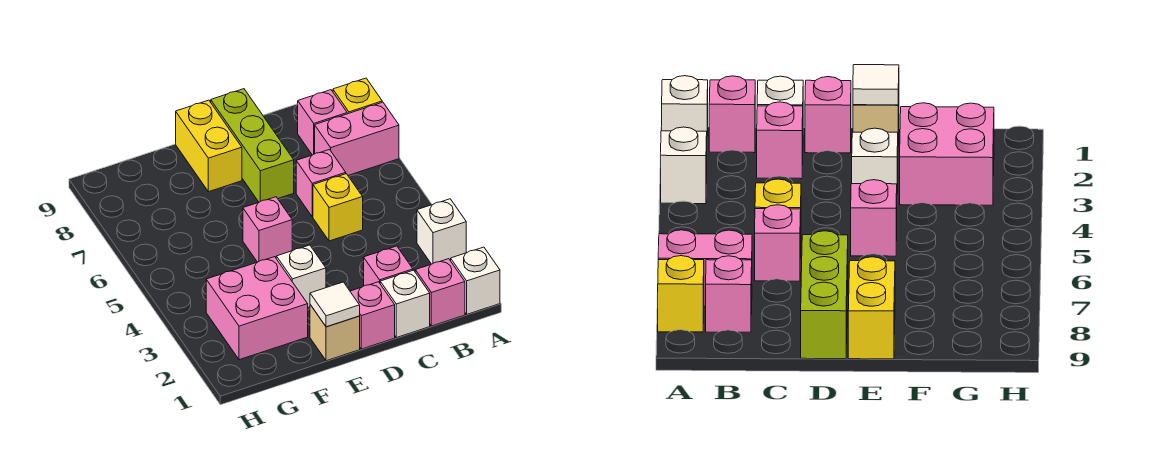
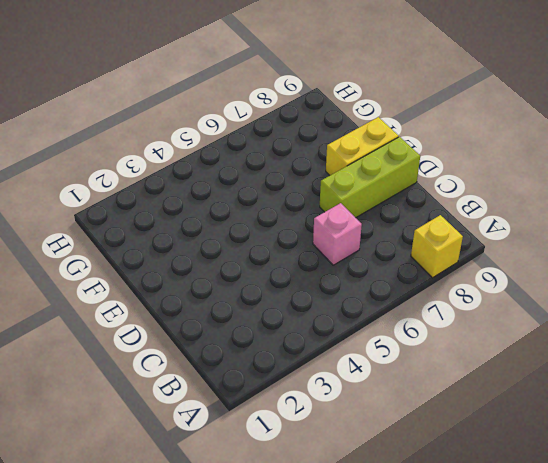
none -> white brick A1 level 1
none -> white brick A3 level 1
none -> pink brick A7:B7 level 1

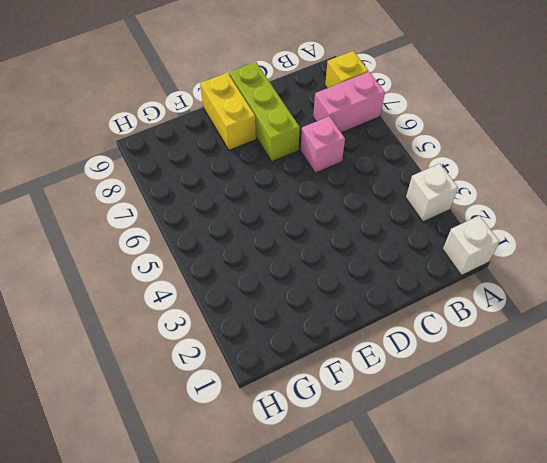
none -> pink brick B1 level 1
none -> pink brick B8 level 1
none -> white brick C1 level 1

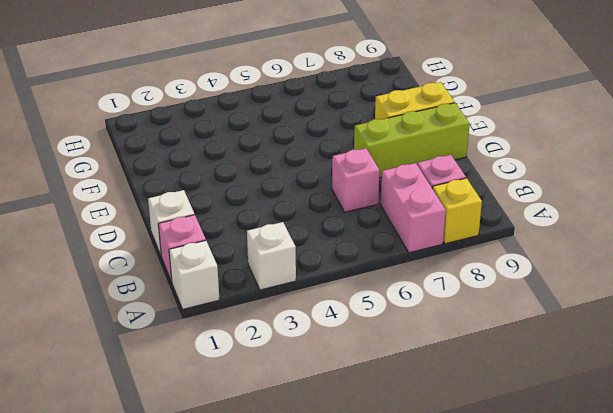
none -> pink brick C2 level 1
none -> yellow brick C5 level 1
none -> pink brick D1 level 1

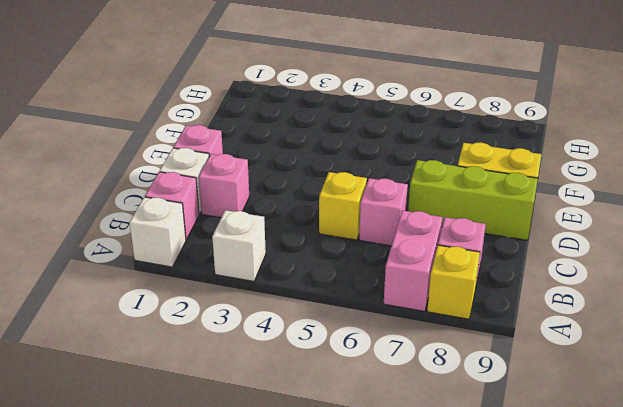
none -> tan brick E1 level 1
none -> white brick E3 level 1
none -> pink brick E5 level 1

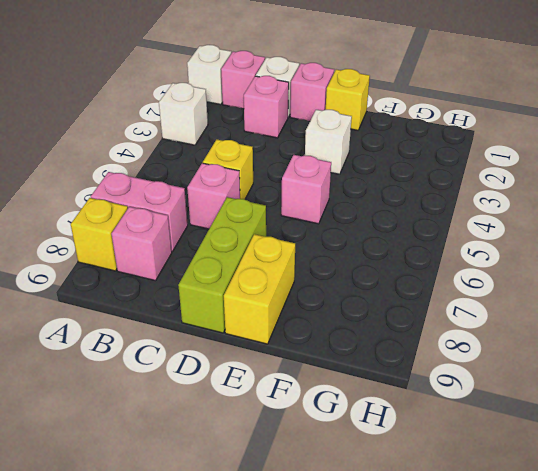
yellow brick E1 level 1 -> tan brick E1 level 1
none -> pink brick F2:G3 level 1
none -> white tile E1 level 2

